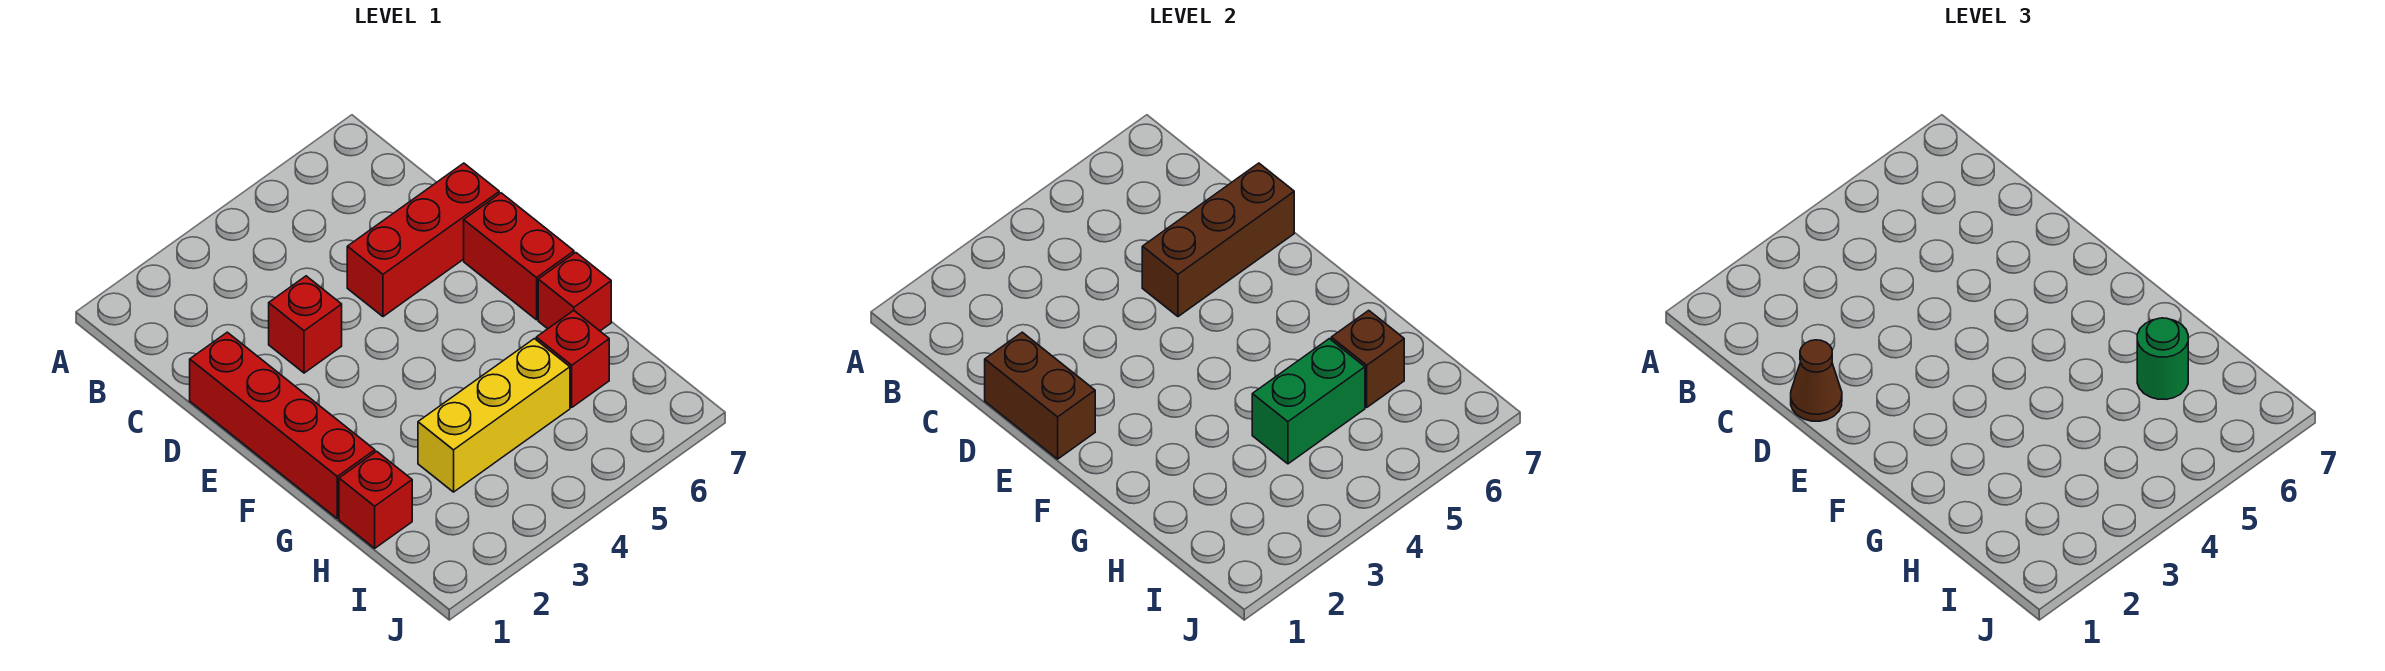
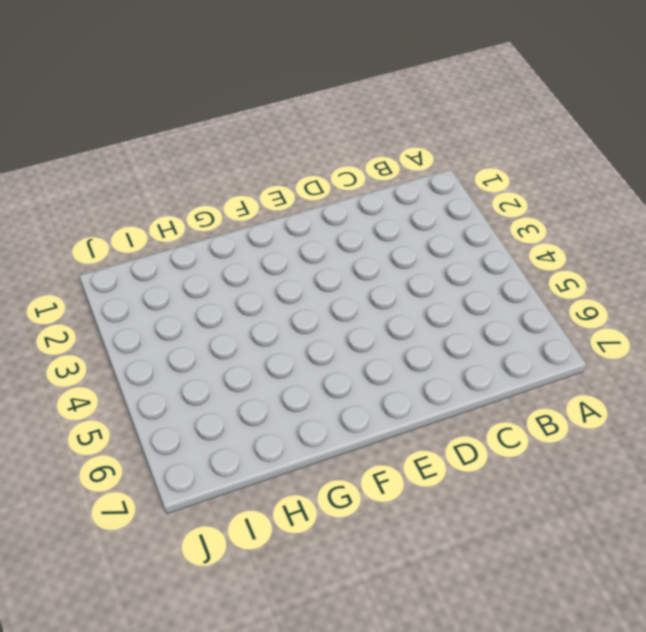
none -> red brick D1:G1 level 1
none -> red brick D3 level 1
none -> red brick D5:D7 level 1

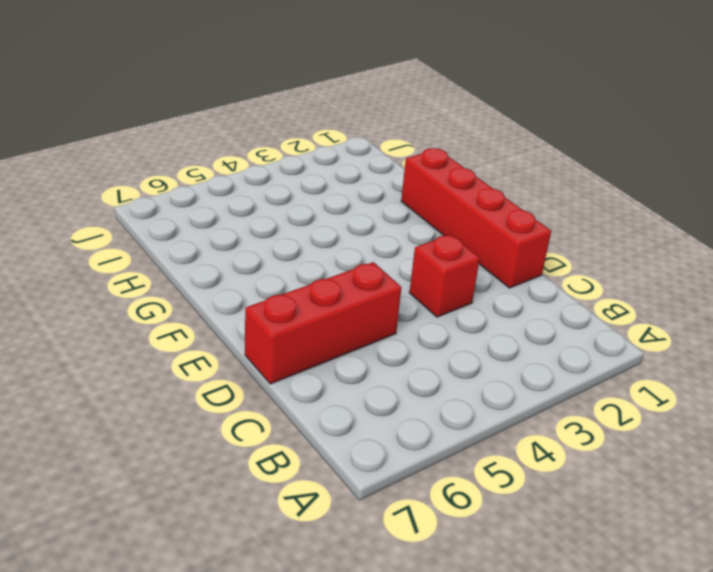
none -> red brick E7:F7 level 1
none -> red brick G7 level 1
none -> red brick H1 level 1

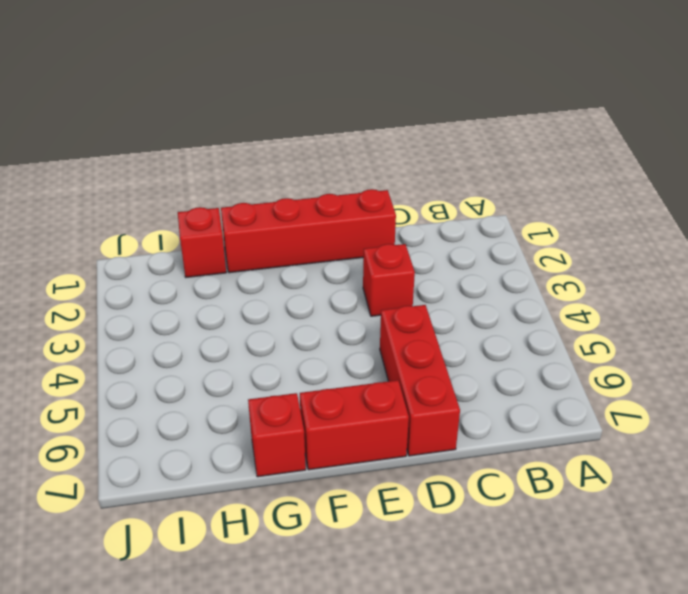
none -> yellow brick H3:H5 level 1
none -> red brick H6 level 1
none -> brown brick D1:E1 level 2

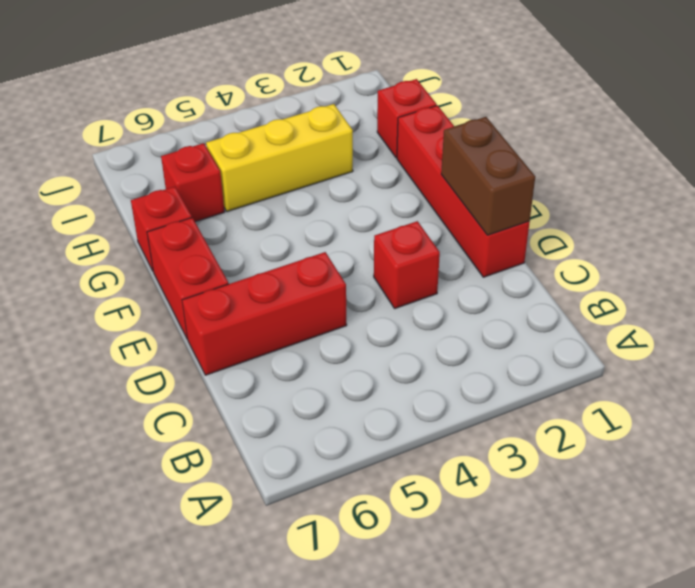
none -> brown brick D5:D7 level 2
none -> green brick H4:H5 level 2
none -> brown brick H6 level 2

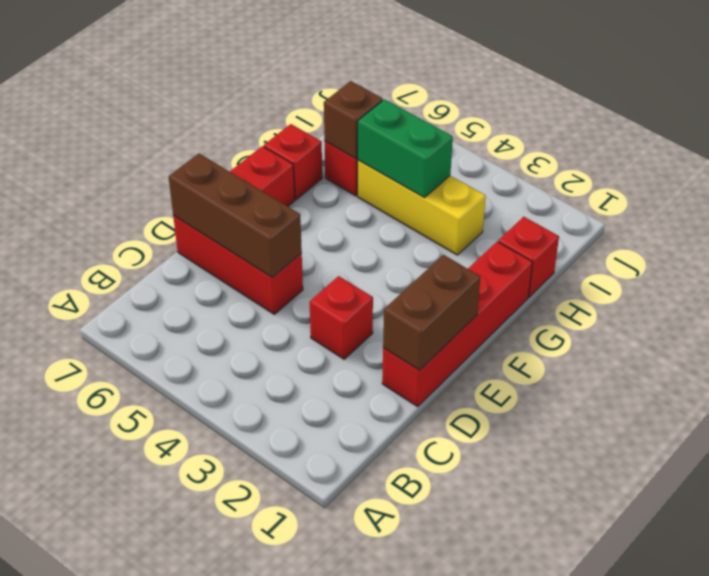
none -> brown cone D1 level 3
none -> green round brick H6 level 3

